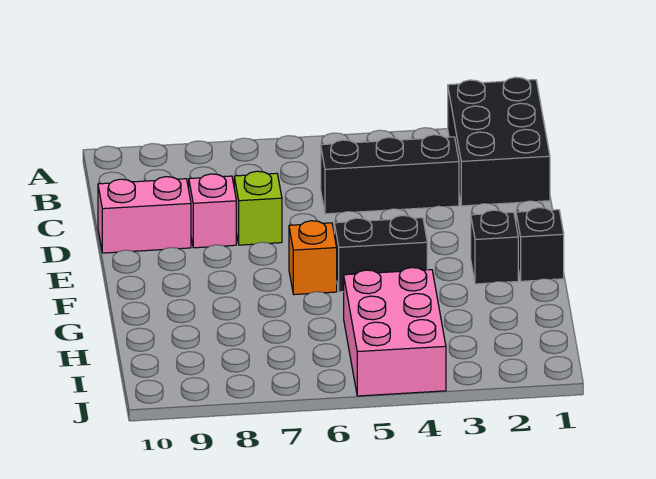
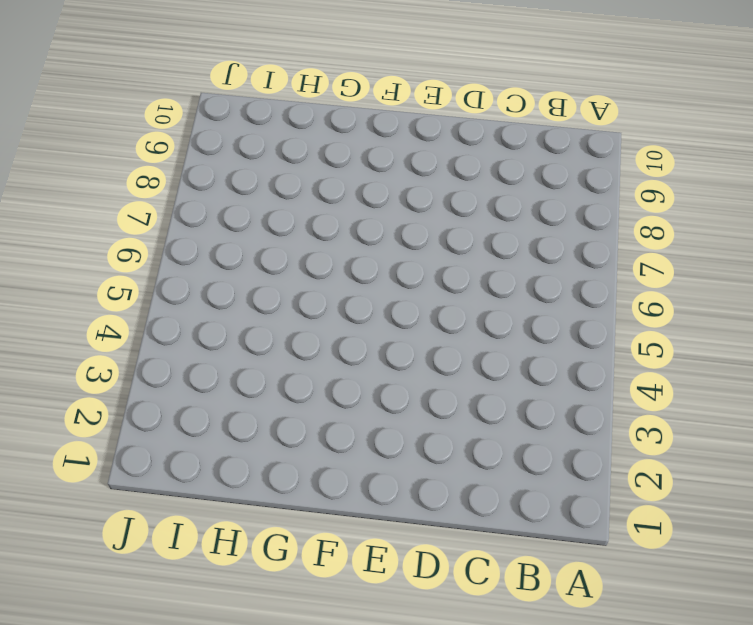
none -> black brick A1:C2 level 1
none -> black brick C3:C5 level 1

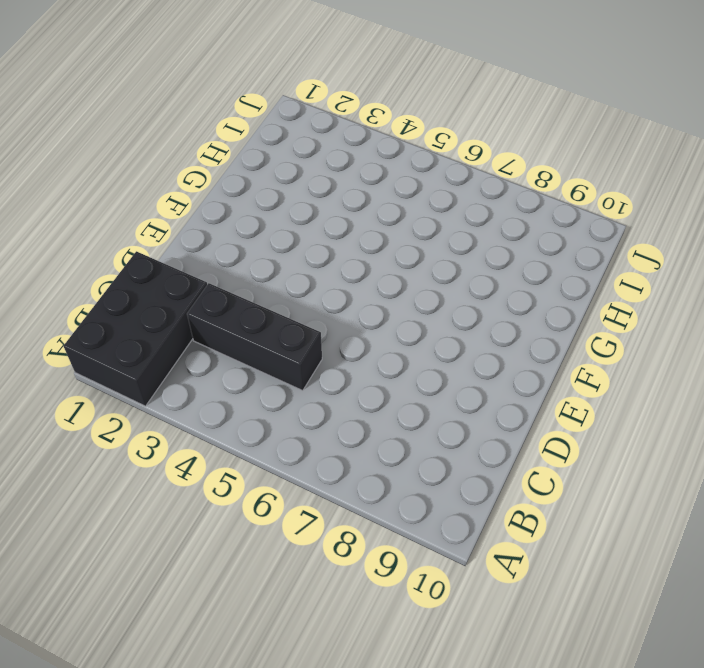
none -> lime brick D7 level 1
none -> pink brick D8 level 1

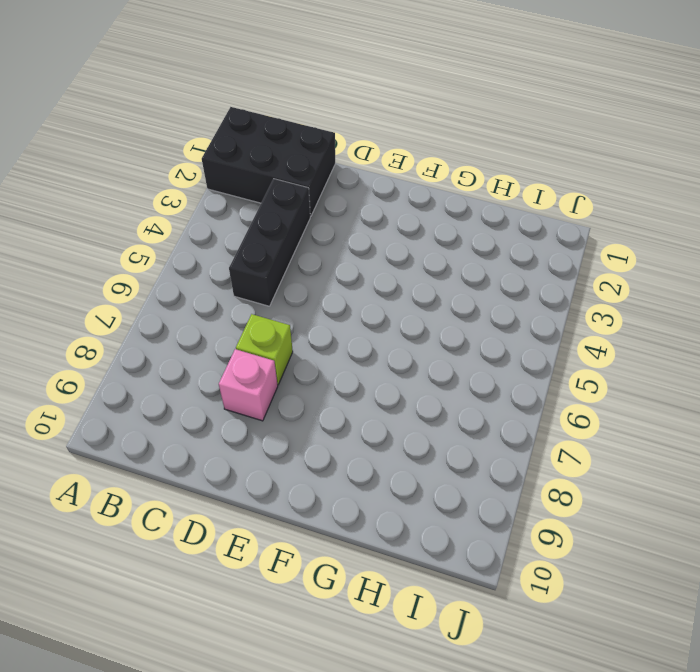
none -> pink brick D9:D10 level 1
none -> black brick F1 level 1

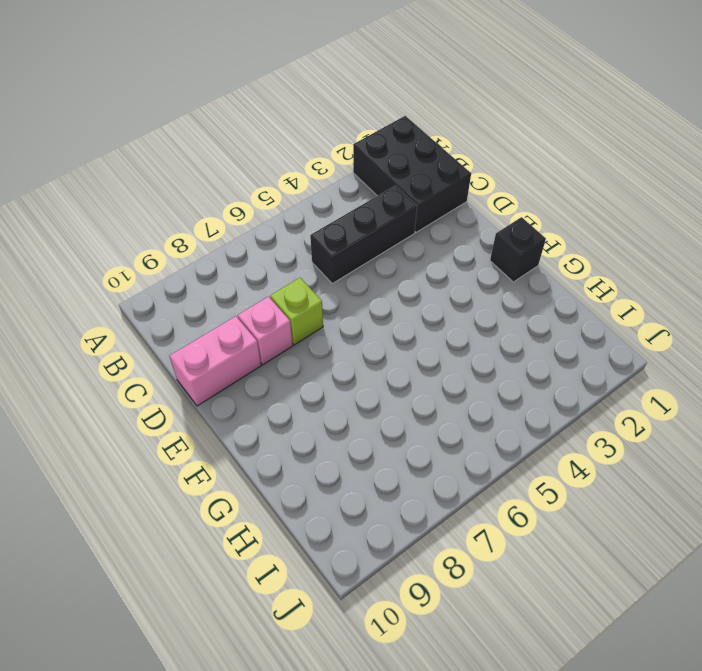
none -> black brick F2 level 1
none -> black brick F4:F5 level 1

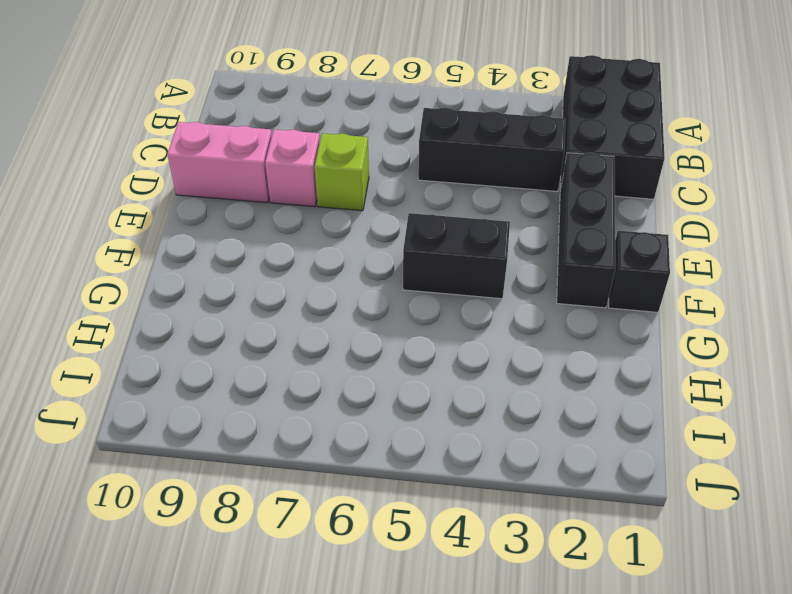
black brick D2:F2 level 1 -> black brick F2 level 1
none -> orange brick F6 level 1
none -> pink brick H4:J5 level 1

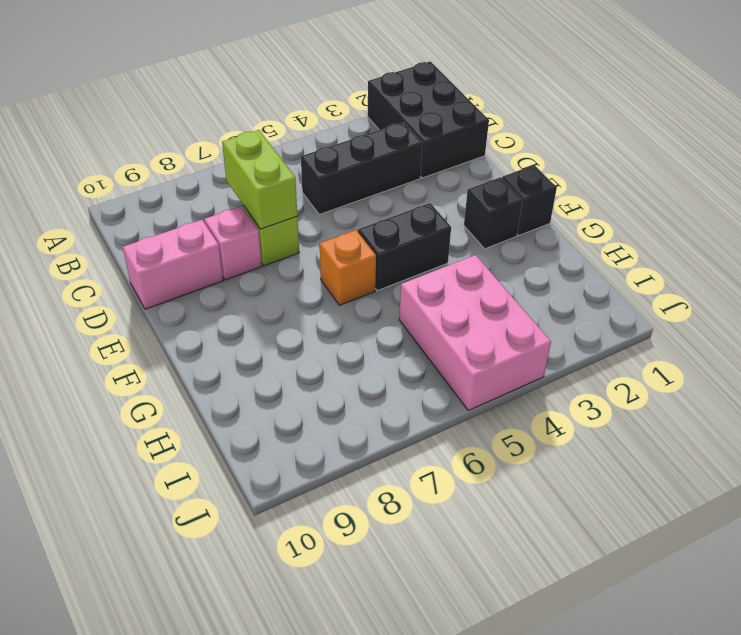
lime brick C7:D7 level 2 -> none

